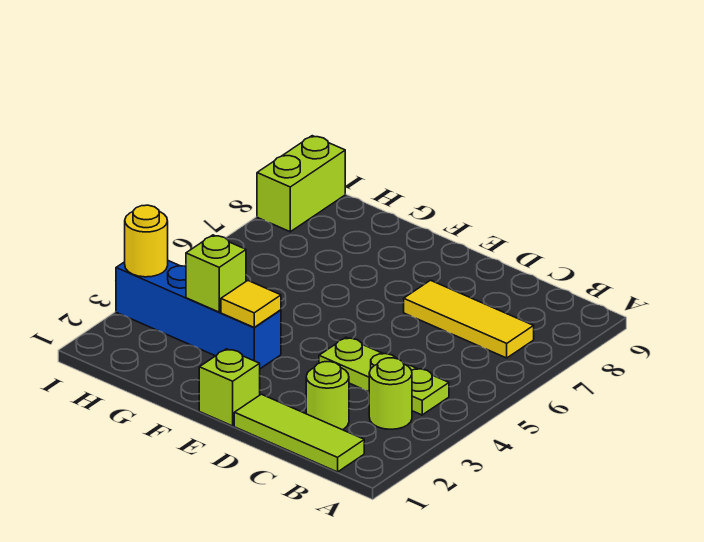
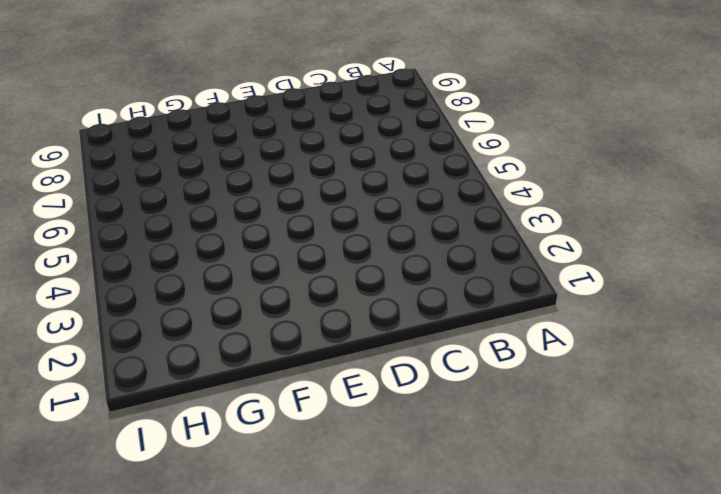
none -> lime tile B1:D1 level 1
none -> lime round brick B3 level 1

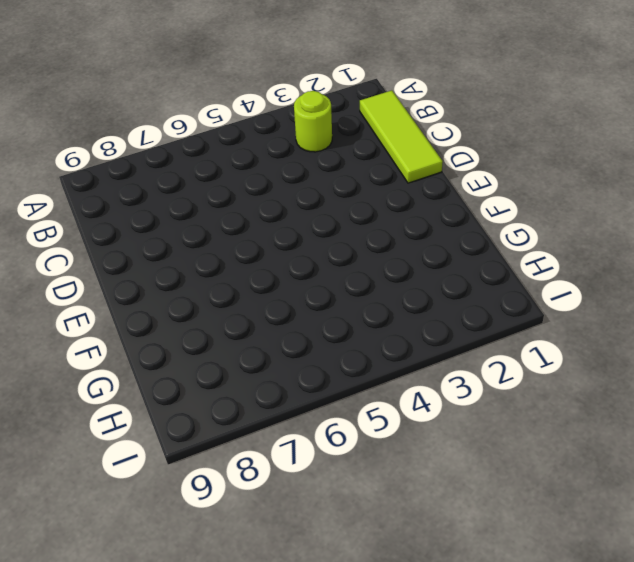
none -> lime plate B4:D4 level 1
none -> yellow tile B7:D7 level 1

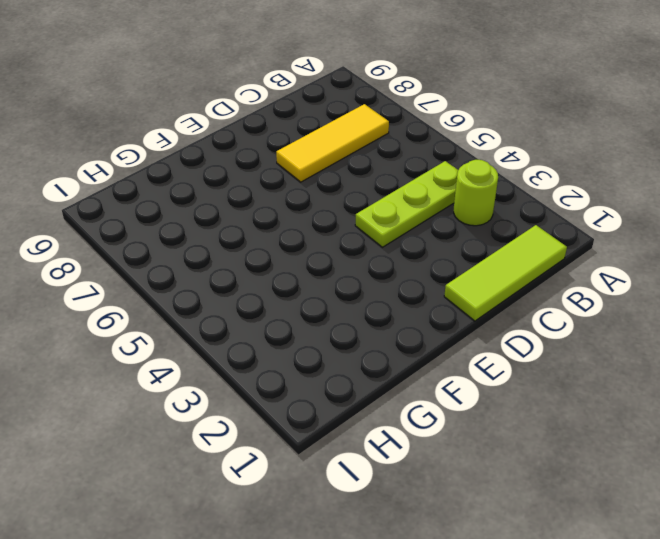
none -> lime round brick C2 level 1
none -> lime brick E1 level 1

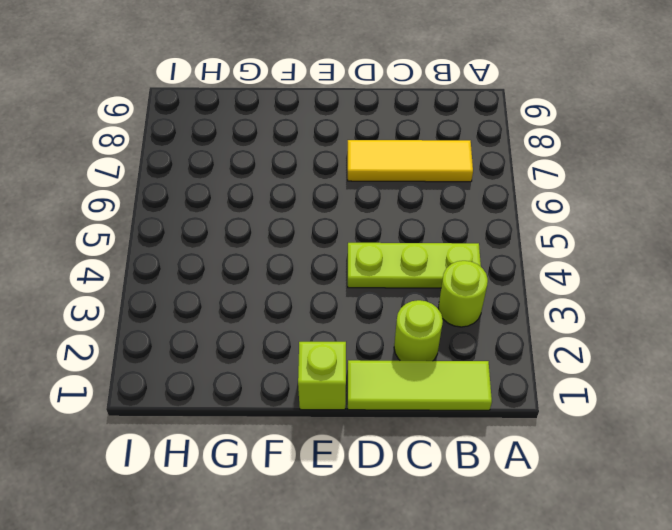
none -> blue brick F3:I3 level 1
none -> lime brick I8:I9 level 1

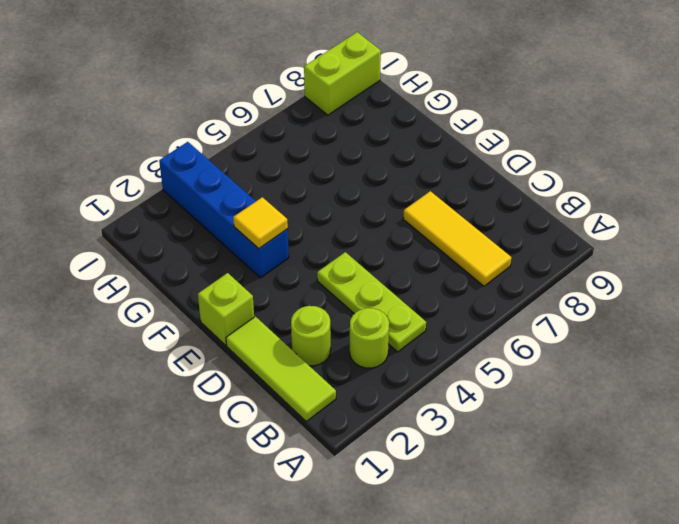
none -> lime brick G3 level 2
none -> yellow round brick I3 level 2

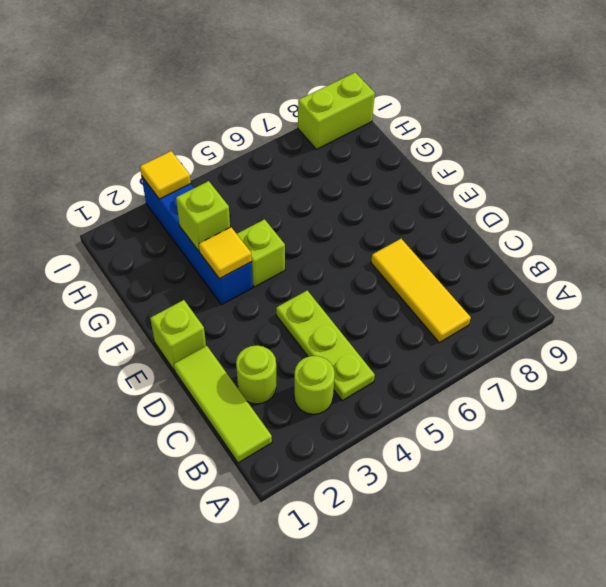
lime brick F4 level 1 -> none
yellow tile I3 level 2 -> yellow round brick I3 level 2

